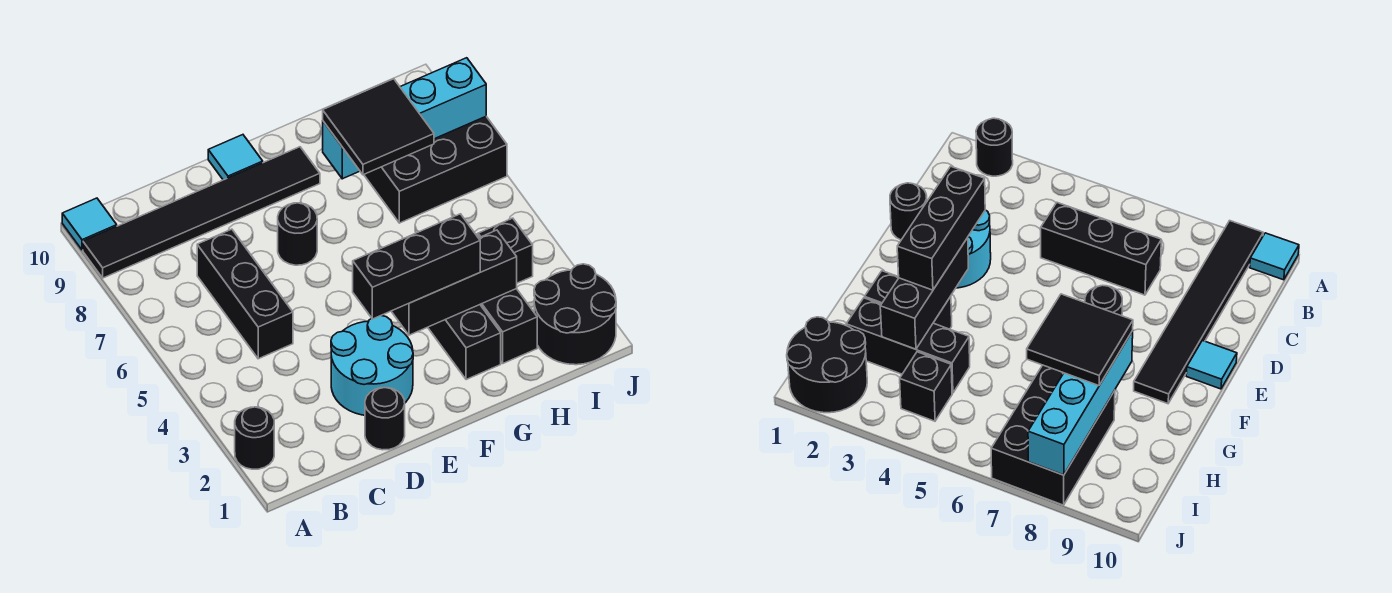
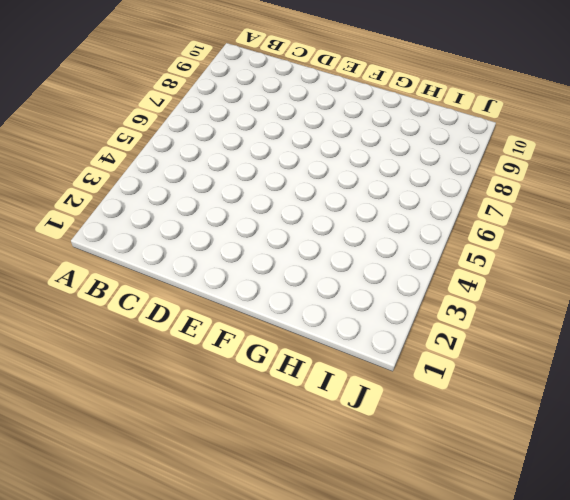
none -> black round brick A2 level 1
none -> black tile A9:F9 level 1
none -> cyan tile A10 level 1

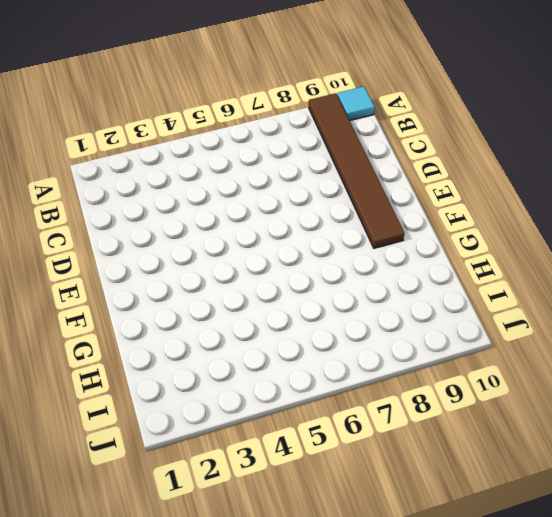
brown tile A9:F9 level 1 -> black tile A9:F9 level 1
none -> black round brick A2 level 1
none -> black brick C5:C7 level 1
none -> black round brick D1 level 1

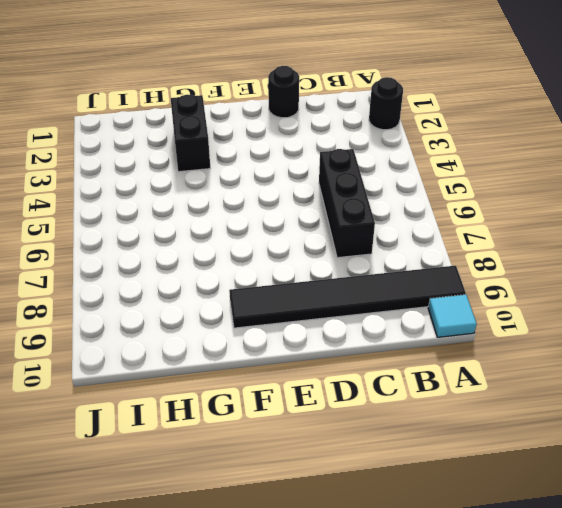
none -> cyan round brick D2:E3 level 1
none -> black round brick E7 level 1
none -> cyan tile E10 level 1

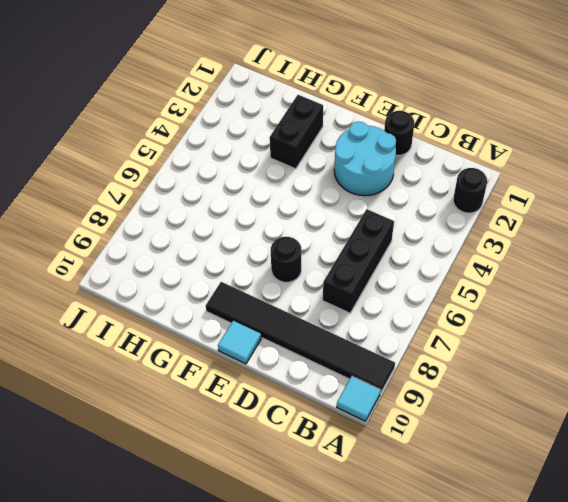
none -> black brick H2:H4 level 1
none -> black brick H7:J8 level 1
none -> black round brick I1:J2 level 1

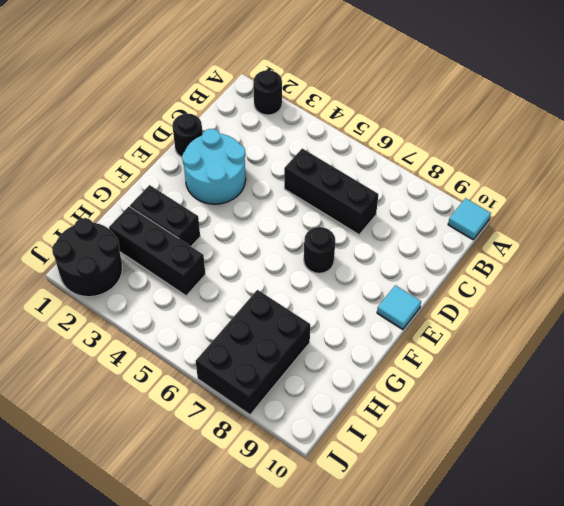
none -> black tile A9:F9 level 1
none -> black brick I4 level 1
none -> black brick F3:H3 level 2

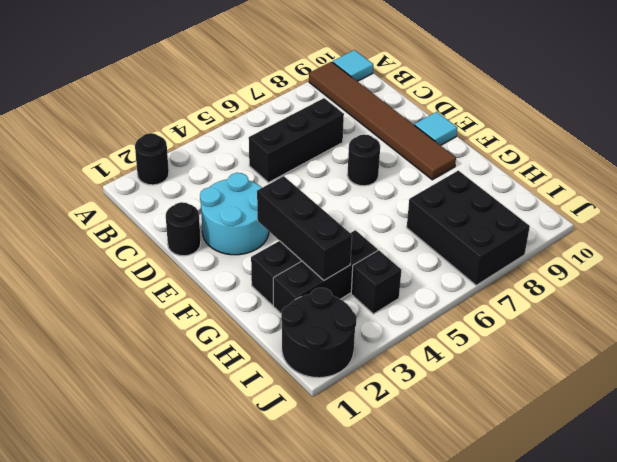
brown tile A9:F9 level 1 -> black tile A9:F9 level 1
none -> cyan brick G8:J8 level 2
none -> black brick E3:G3 level 3
none -> black tile G7:H8 level 3

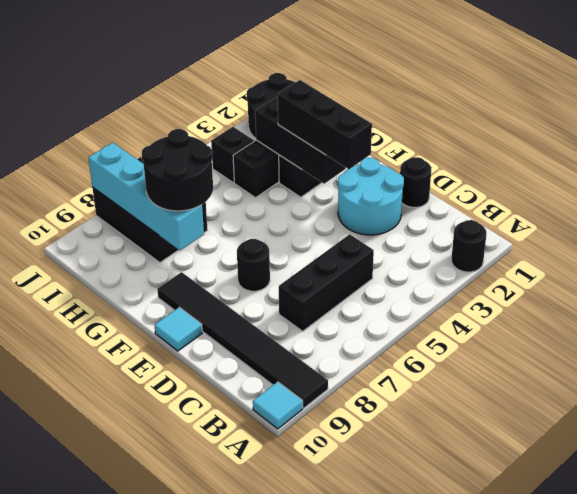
black round brick G7:H8 level 3 -> black tile G7:H8 level 3

